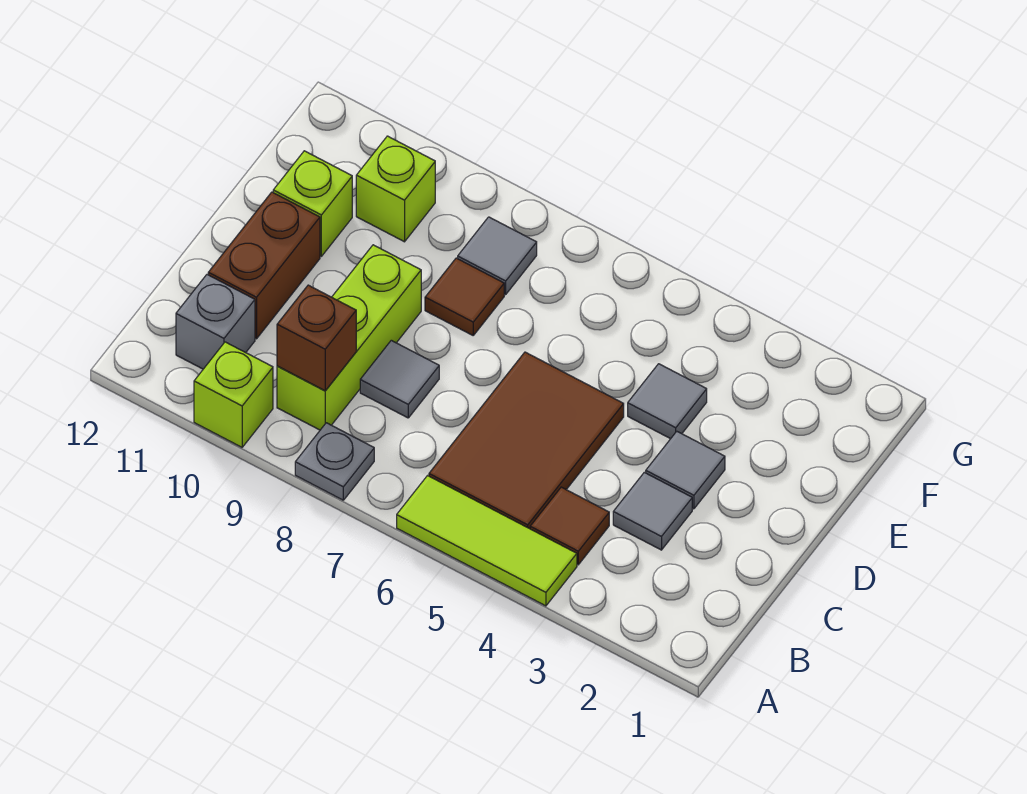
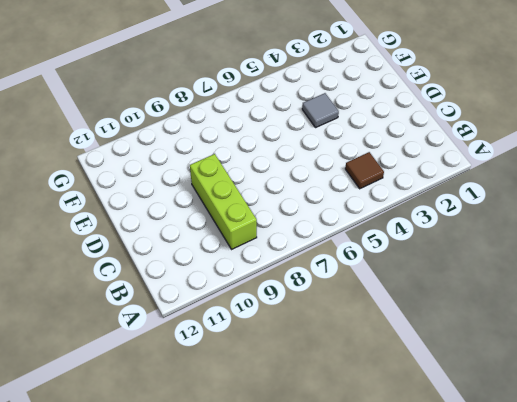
none -> lime tile A4:A6 level 1
none -> grey plate A8 level 1
none -> lime brick A10 level 1

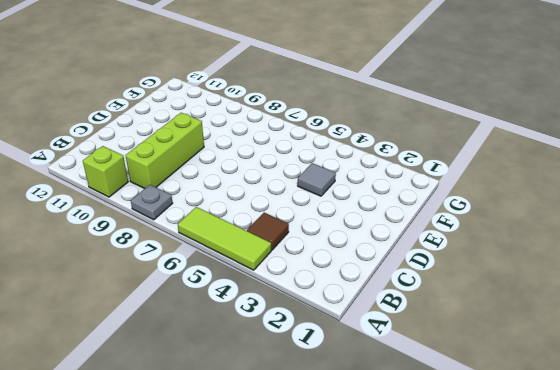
none -> brown tile B5:D6 level 1
none -> grey brick B11 level 1
none -> grey tile C3 level 1

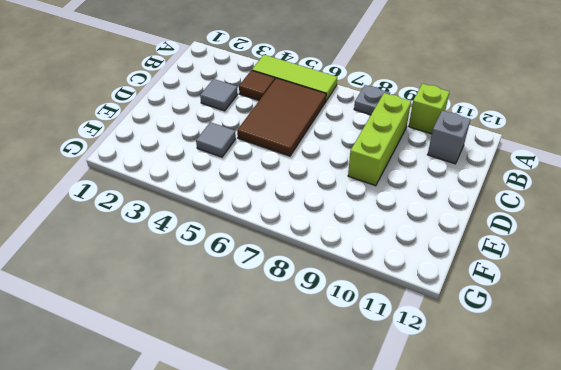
none -> grey tile C8 level 1
none -> brown brick C11:D11 level 1
none -> grey tile D3 level 1

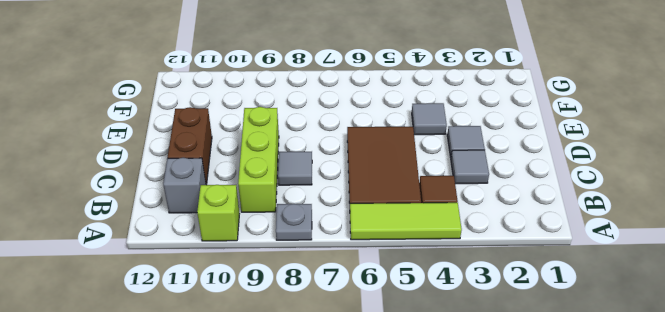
none -> brown tile E8 level 1
none -> lime brick E11 level 1
none -> grey tile F8 level 1

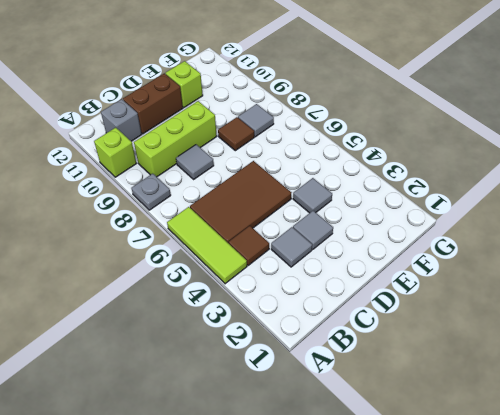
none -> lime brick F10 level 1
none -> brown brick B9 level 2

